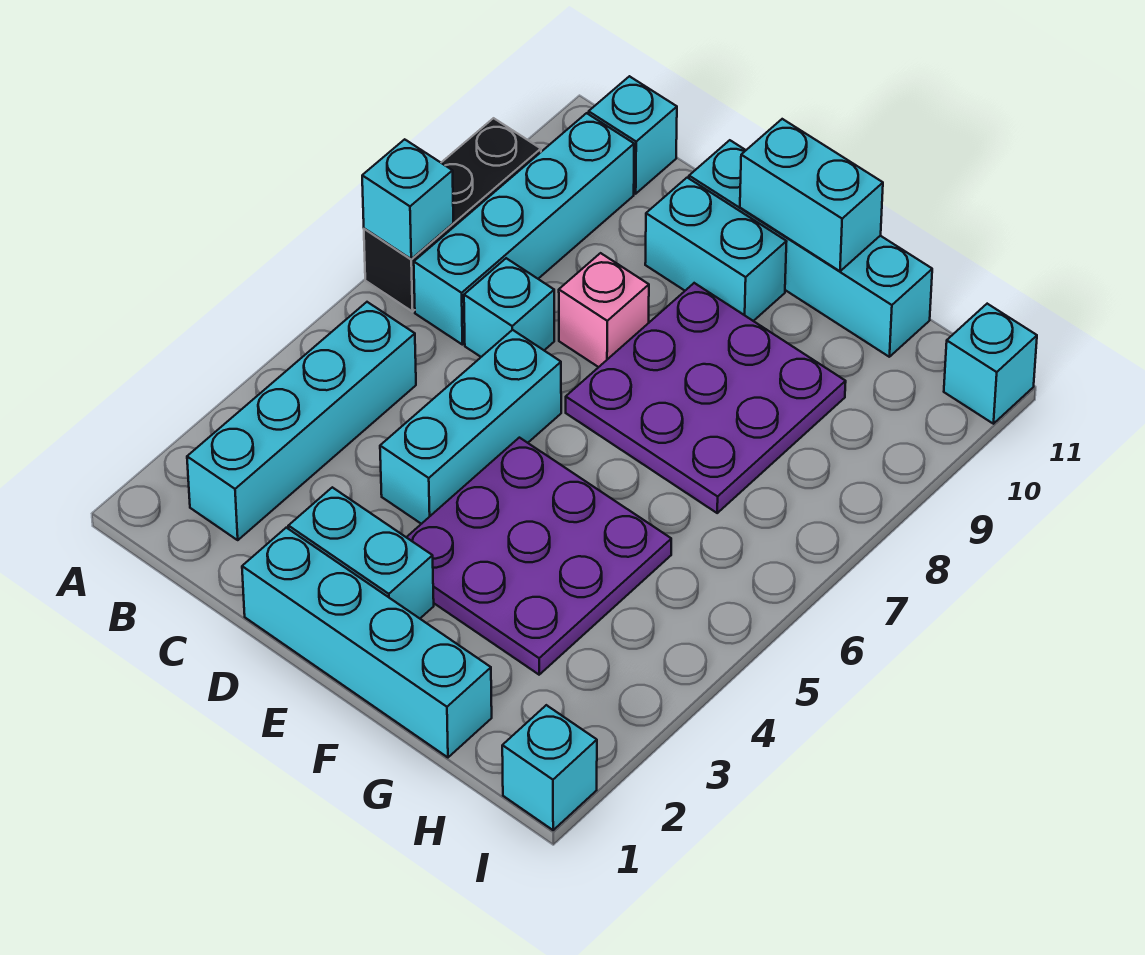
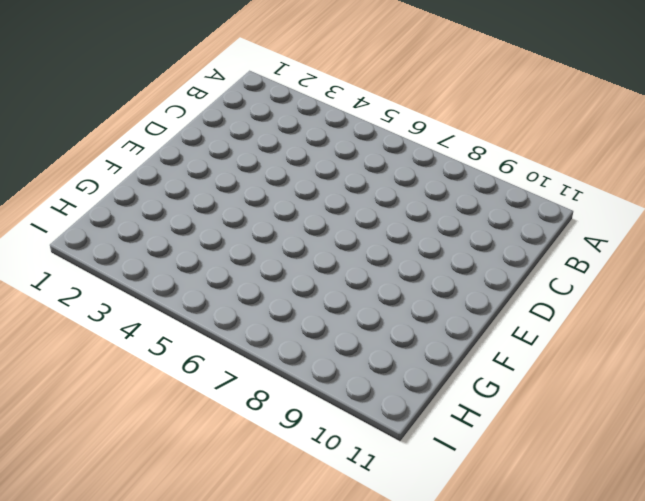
none -> black brick A7:A9 level 1
none -> cyan brick B2:B5 level 1
none -> cyan brick B7:B10 level 1

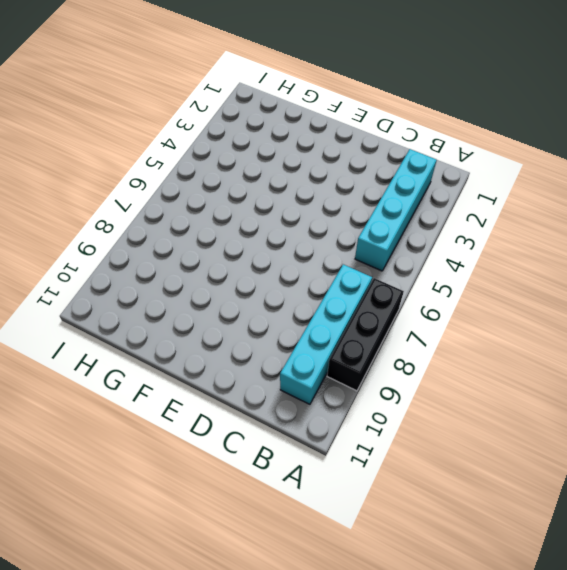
none -> cyan brick B11 level 1
none -> cyan brick C7 level 1
none -> cyan brick D1:G1 level 1

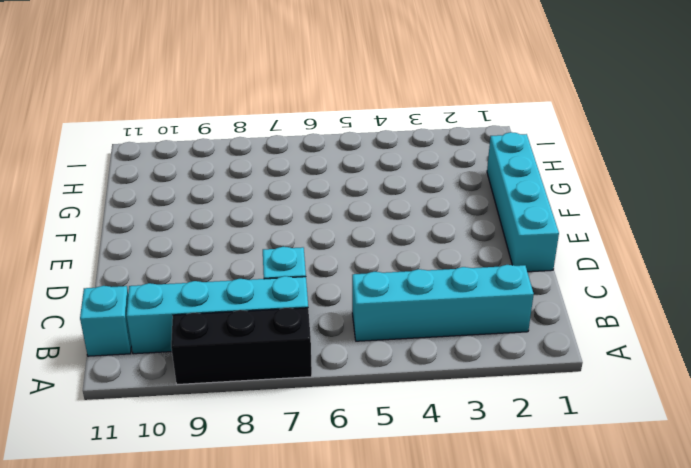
none -> cyan brick D2:E2 level 1
none -> cyan brick D4:D6 level 1
none -> pink brick D8 level 1

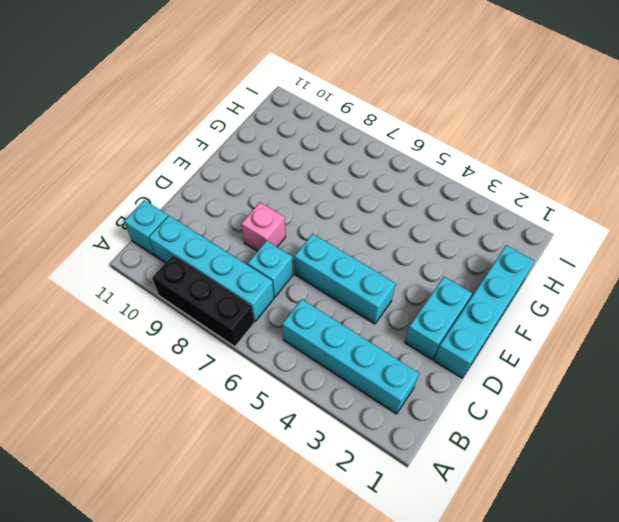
none -> cyan brick D10:E10 level 1
none -> cyan brick D11:G11 level 1
none -> purple plate E3:G5 level 1

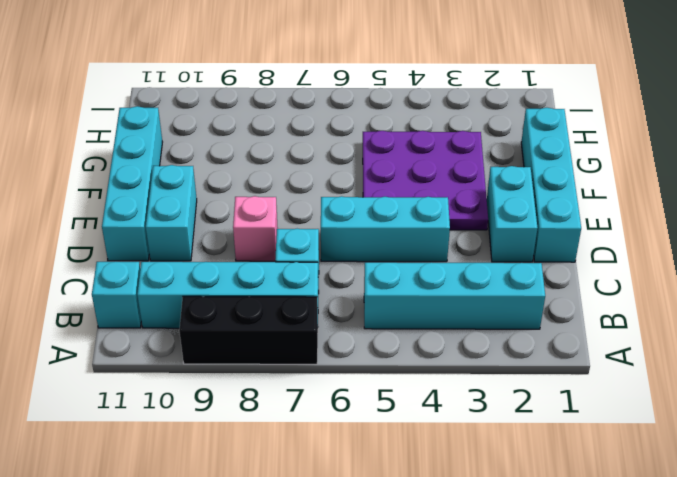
none -> purple plate E7:G9 level 1
none -> cyan brick I1 level 1
none -> cyan brick I11 level 1

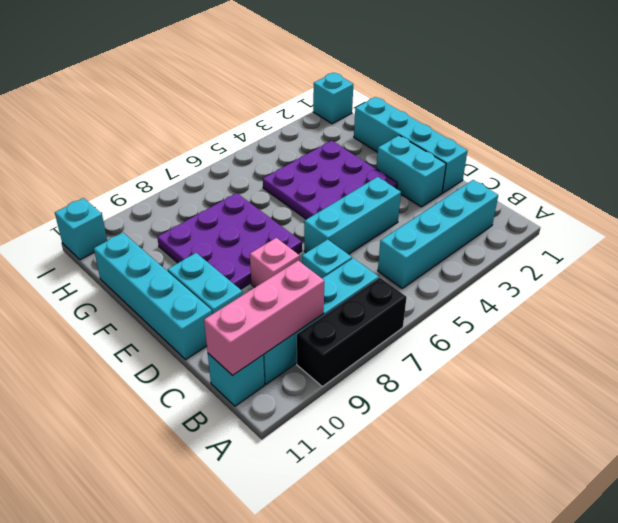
pink brick B9:B11 level 2 -> none
none -> cyan brick A7 level 2
none -> cyan brick E11:F11 level 2

